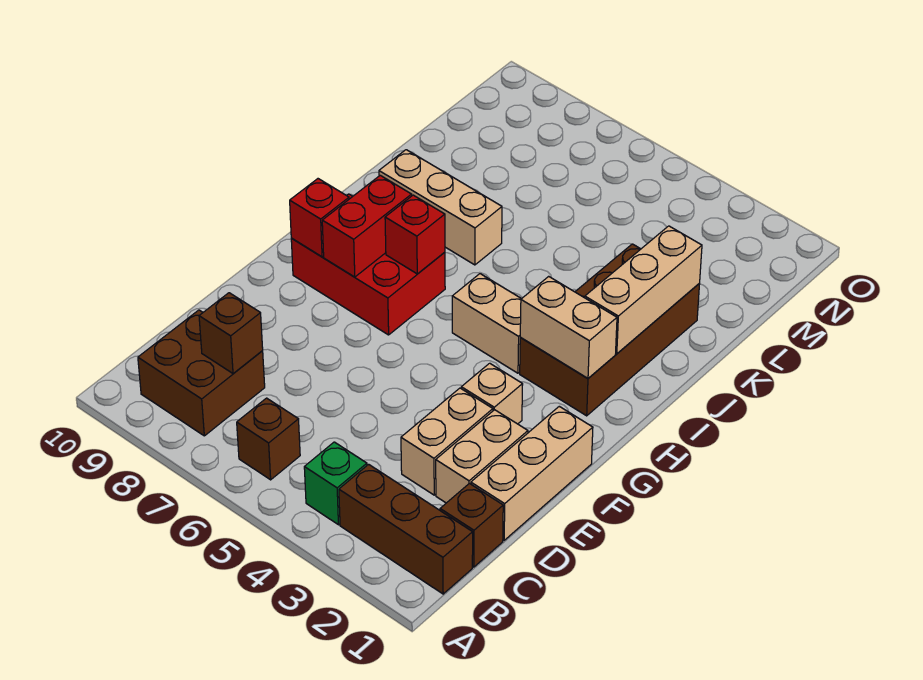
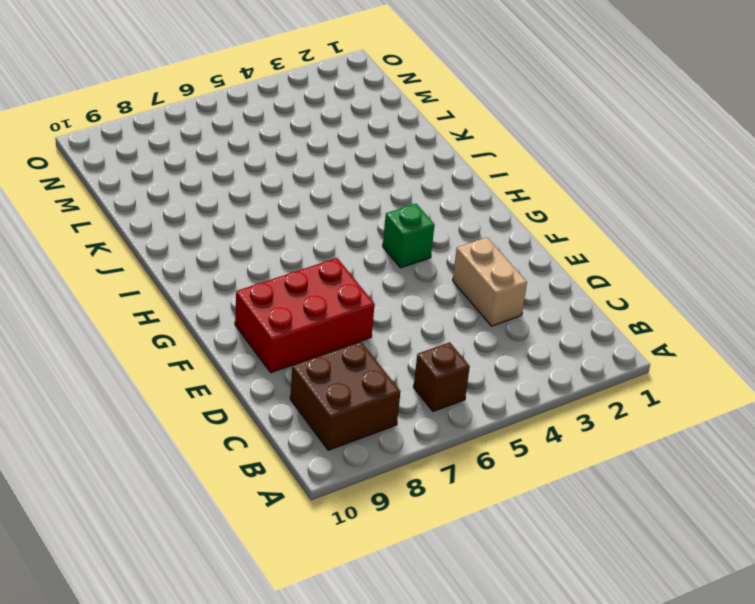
red brick E7:F9 level 1 -> red brick G7:H9 level 1
green brick G4 level 1 -> green brick B4 level 1
none -> brown brick B1:B3 level 1
none -> brown brick C1 level 1
none -> tan brick D1:F1 level 1

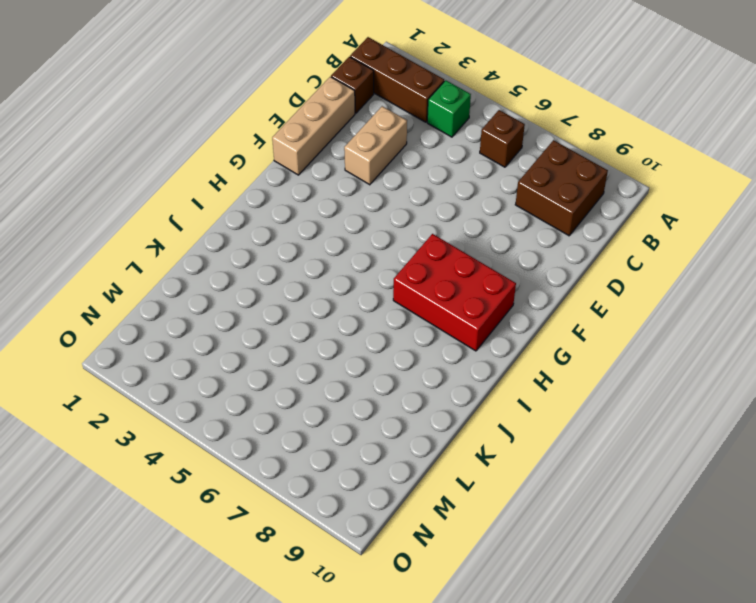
none -> tan brick D2:E2 level 1
none -> tan brick F3 level 1
none -> brown brick H2:K3 level 1

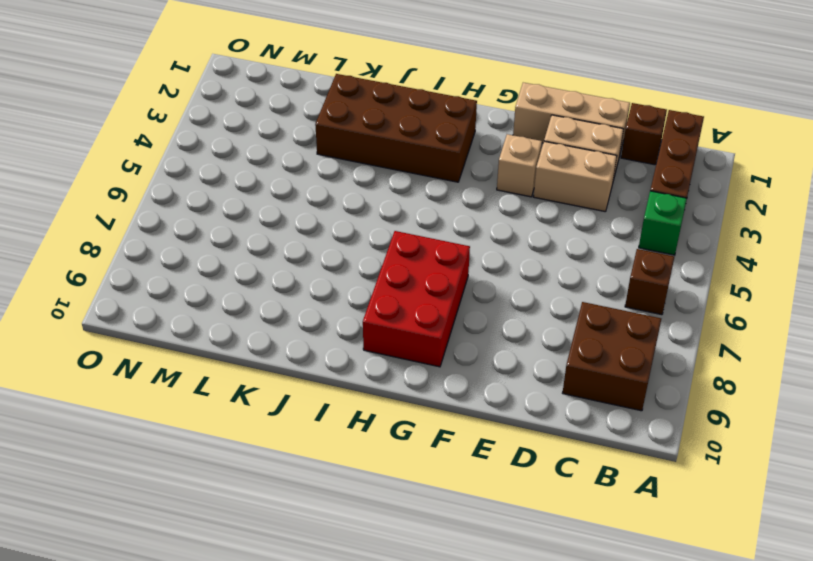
none -> tan brick H4:H5 level 1
none -> tan brick J7:J9 level 1
none -> brown brick C8 level 2

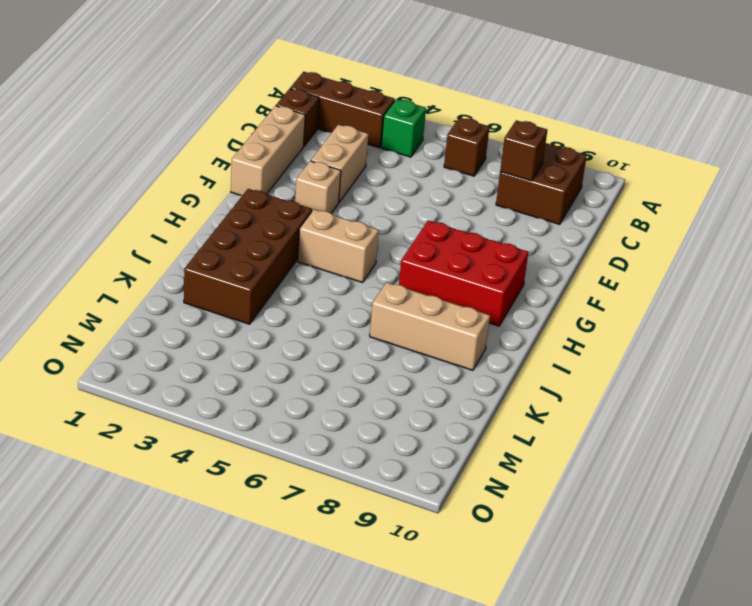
none -> tan brick D2:E2 level 1
none -> red brick G8:H8 level 2
none -> red brick G9 level 2

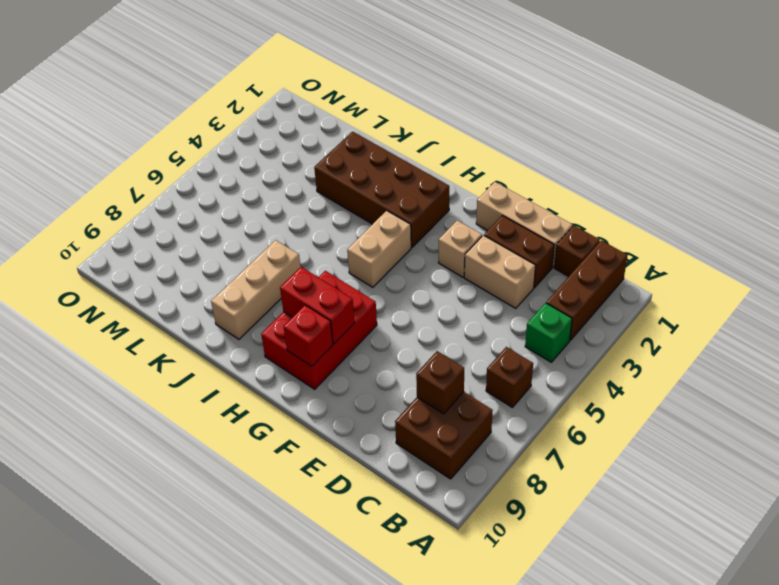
brown brick D2:E2 level 1 -> tan brick D2:E2 level 1
none -> tan brick H2:H3 level 2
none -> red brick H7 level 2
none -> tan brick I2:K2 level 2

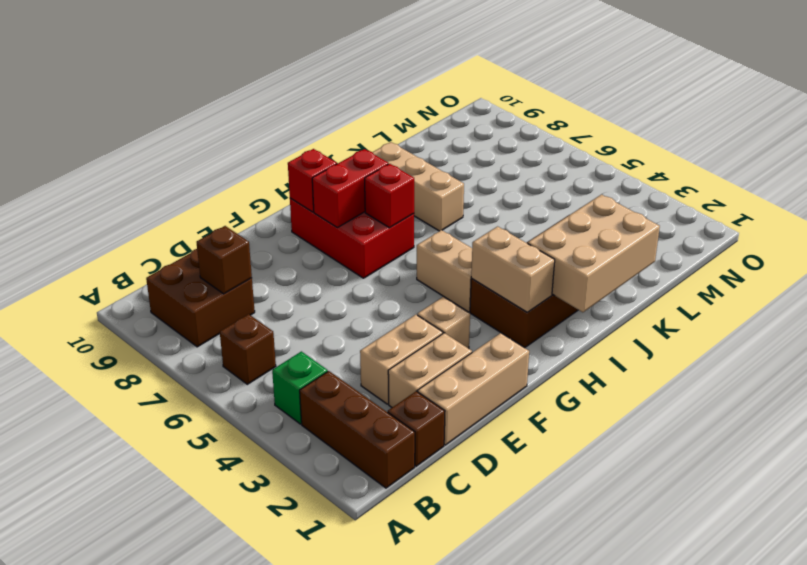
tan brick I1:K2 level 2 -> tan brick I2:K2 level 2

